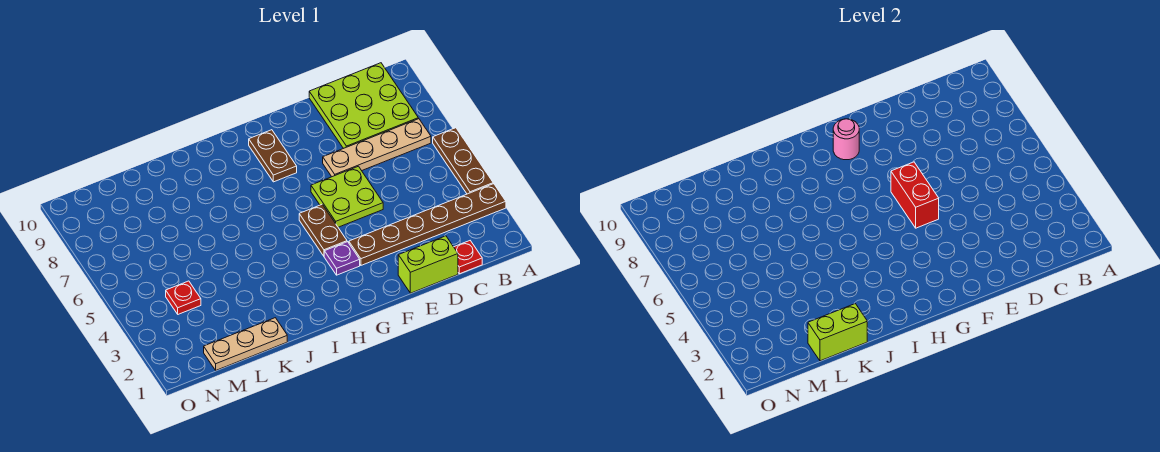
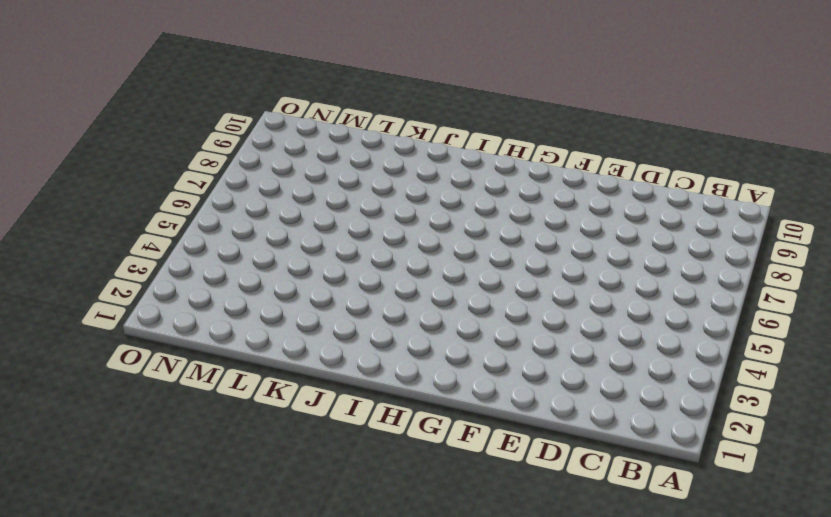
none -> brown plate A3:F3 level 1
none -> brown plate A4:A6 level 1
none -> tan plate B7:E7 level 1

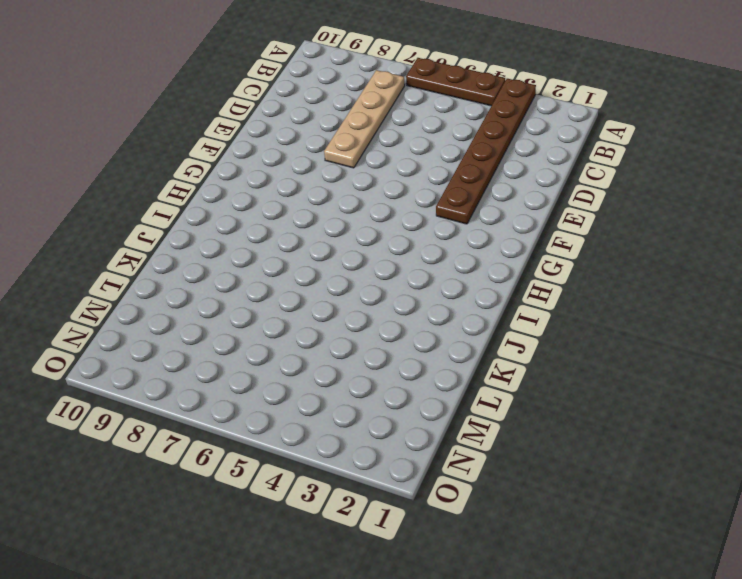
none -> lime plate B8:D10 level 1
none -> red plate C1 level 1
none -> lime brick D1:E1 level 1

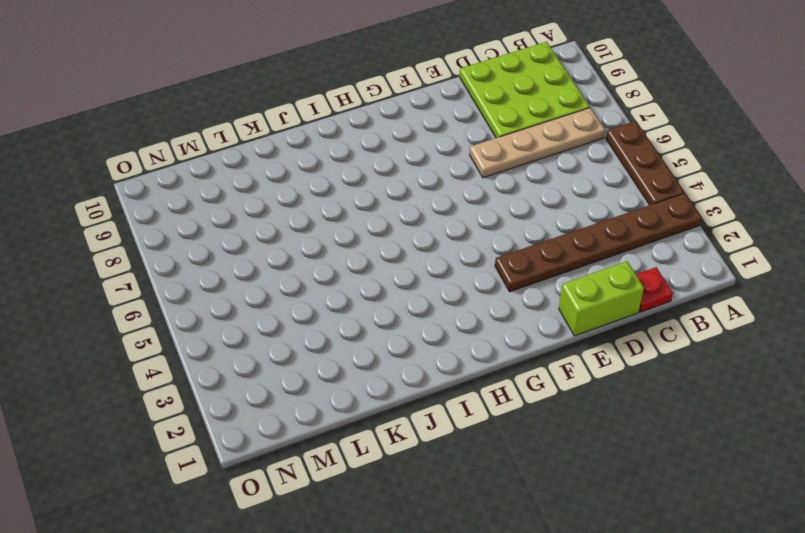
none -> lime plate E5:F6 level 1
none -> purple plate G3 level 1
none -> brown plate G4:G5 level 1

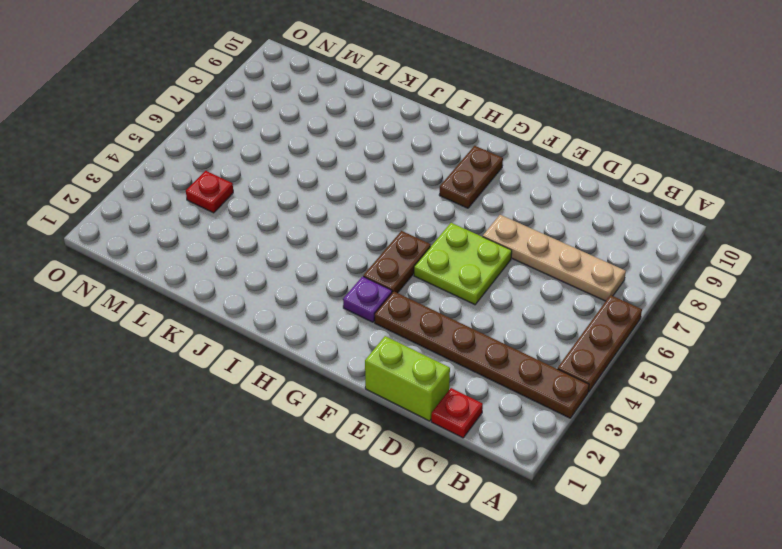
none -> lime plate B8:D10 level 1
none -> tan plate K1:M1 level 1
none -> red brick F5:F6 level 2

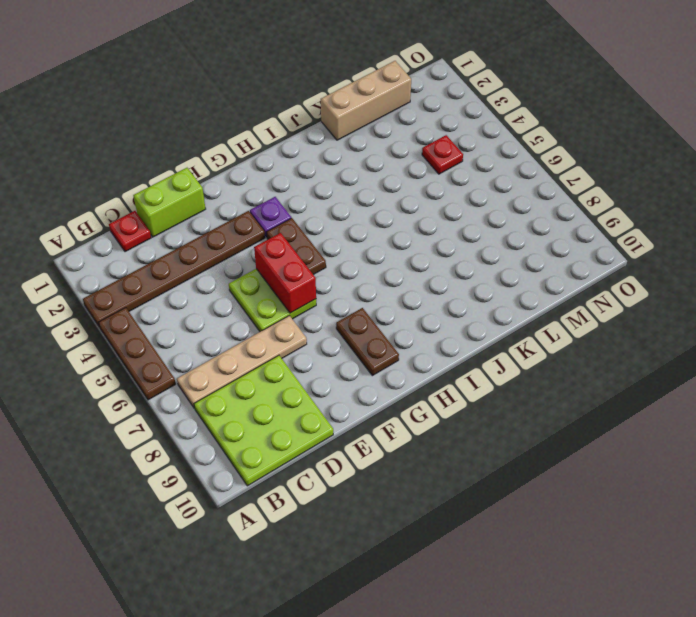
tan brick K1:M1 level 1 -> tan plate K1:M1 level 1
none -> pink round brick G9 level 2
none -> lime brick K1:L1 level 2

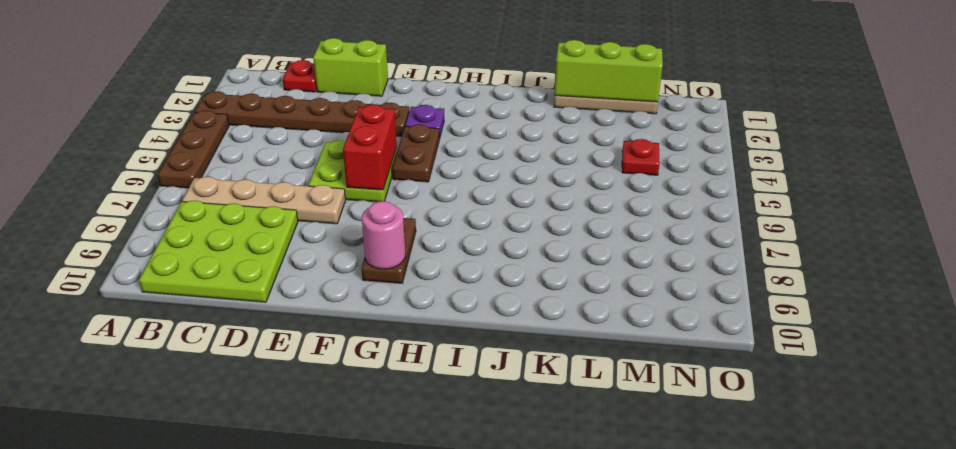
lime brick K1:M1 level 2 -> lime brick K1:L1 level 2

